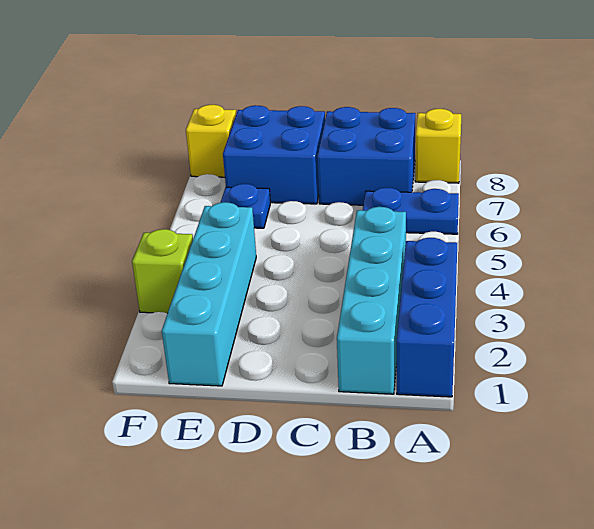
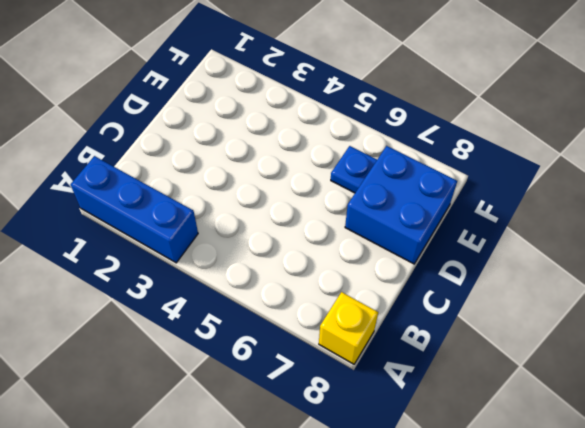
none -> blue plate A6:B6 level 1
none -> cyan brick B1:B4 level 1

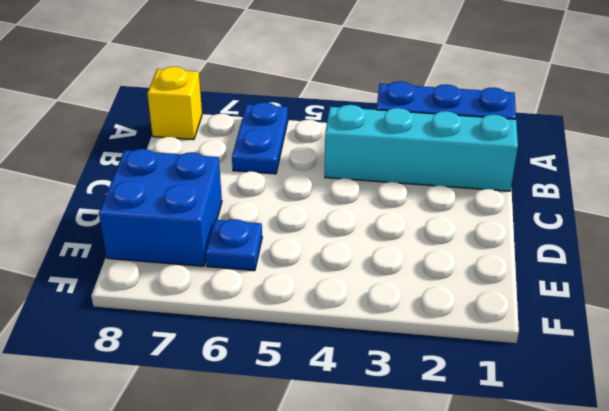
none -> blue brick B7:C8 level 1
none -> cyan brick E1:E4 level 1

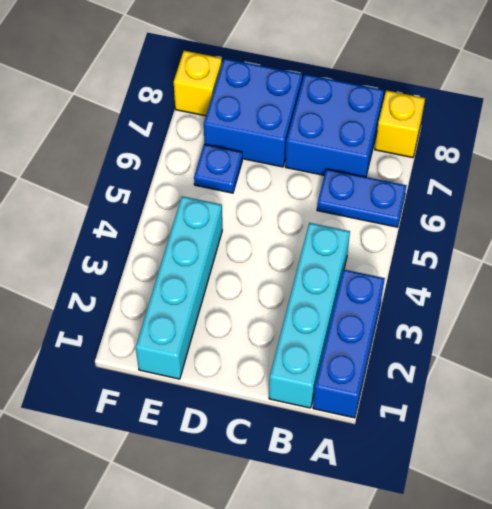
none -> lime brick F3 level 1

